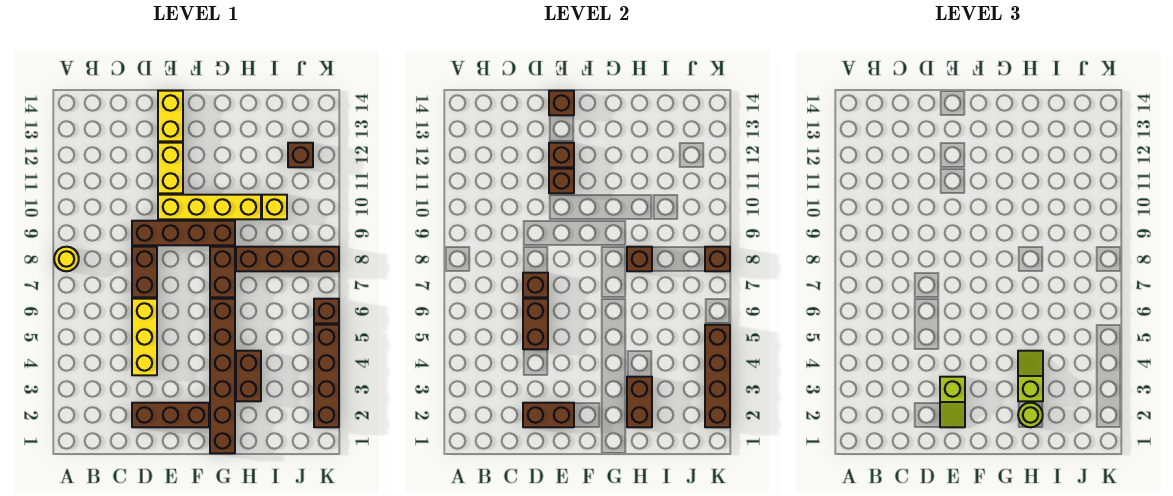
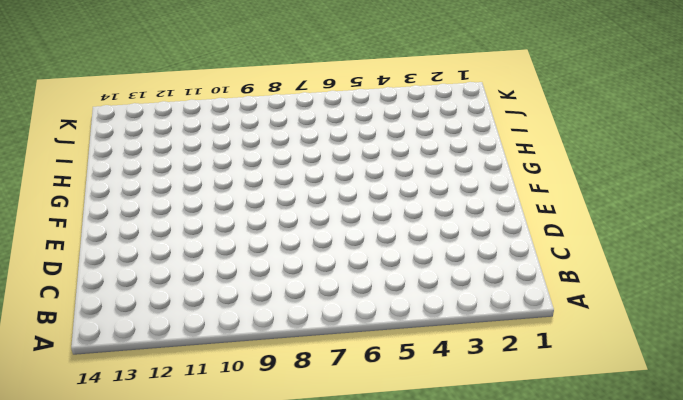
none -> yellow round brick A8 level 1
none -> brown brick D2:F2 level 1
none -> yellow brick D4:D6 level 1

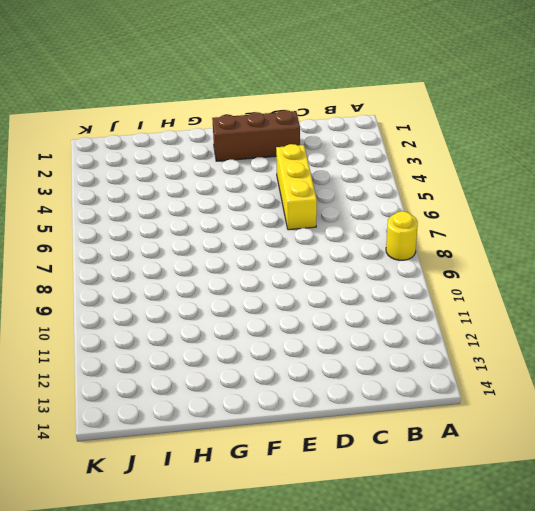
none -> brown brick D7:D8 level 1
none -> brown brick D9:G9 level 1
none -> yellow brick E10:H10 level 1

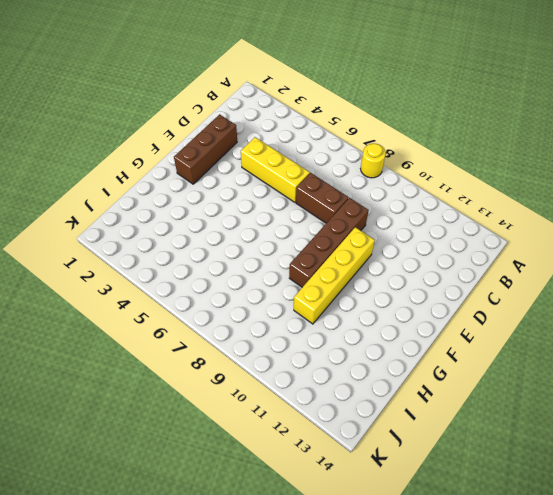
none -> yellow brick E11:E12 level 1
none -> yellow brick E13:E14 level 1
none -> brown brick G1:G6 level 1

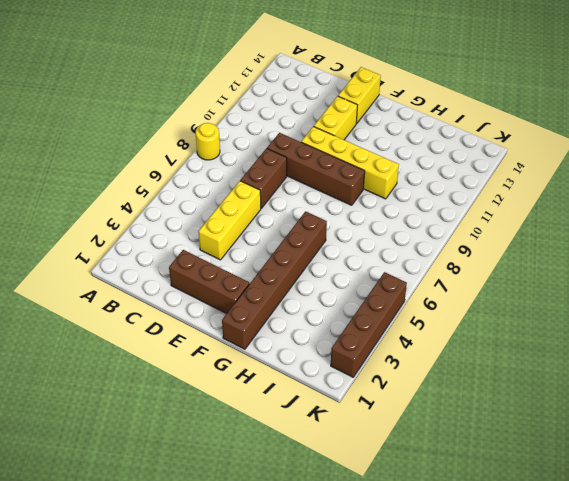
none -> brown brick G7:G8 level 1
none -> brown brick H3:H4 level 1
none -> brown brick H8:K8 level 1

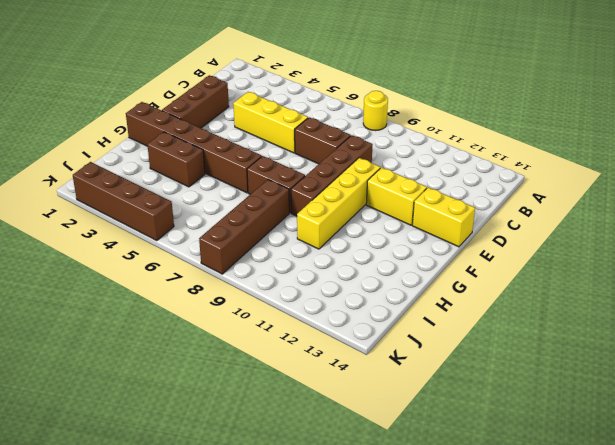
none -> yellow brick I10 level 1
none -> brown brick J12 level 1
none -> brown brick K6 level 1

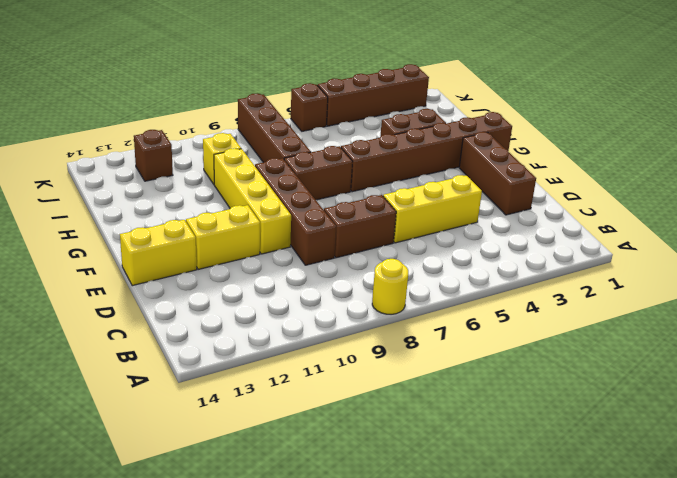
none -> brown brick D2:E2 level 2
none -> brown brick D5:D6 level 2
none -> brown brick D7 level 2

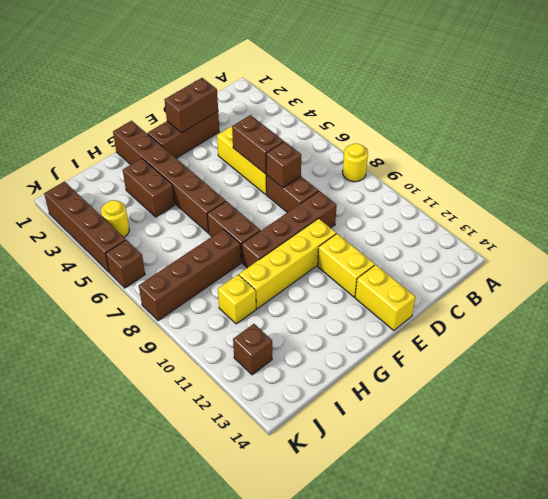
yellow round brick J4 level 1 -> none
none -> brown brick E11 level 2
none -> brown brick E12 level 2
none -> brown brick E14 level 2

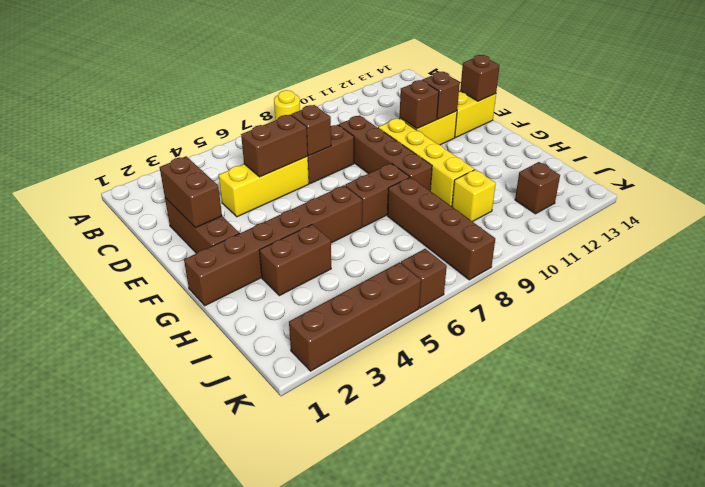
none -> brown brick H2:H3 level 2
none -> brown brick H8 level 2
none -> brown brick K2:K5 level 2

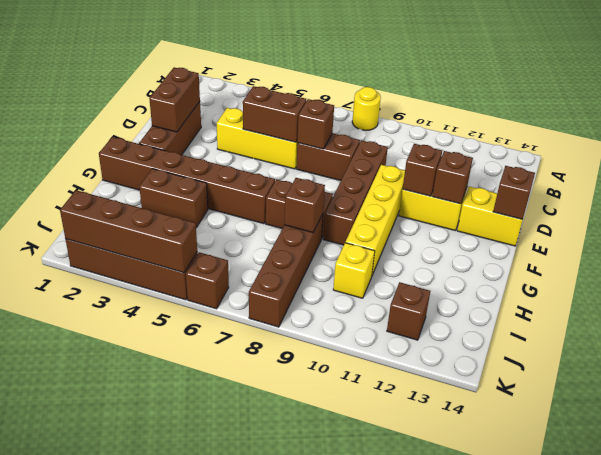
none -> brown brick H2:H3 level 2
none -> brown brick K8 level 2
none -> lime slope E2:E3 level 3 top 3

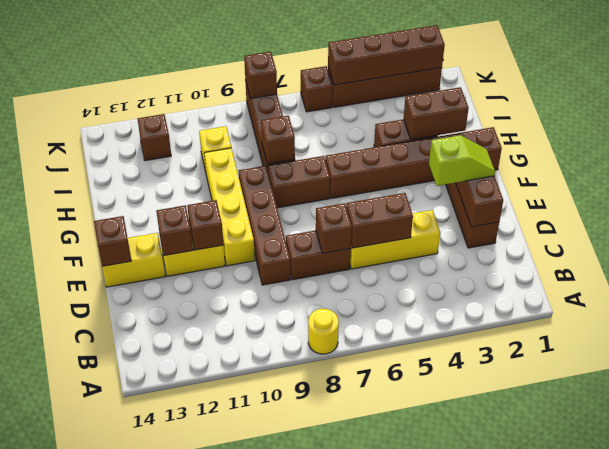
none -> lime round brick H2 level 3
none -> lime slope H3:H4 level 3 top 3

